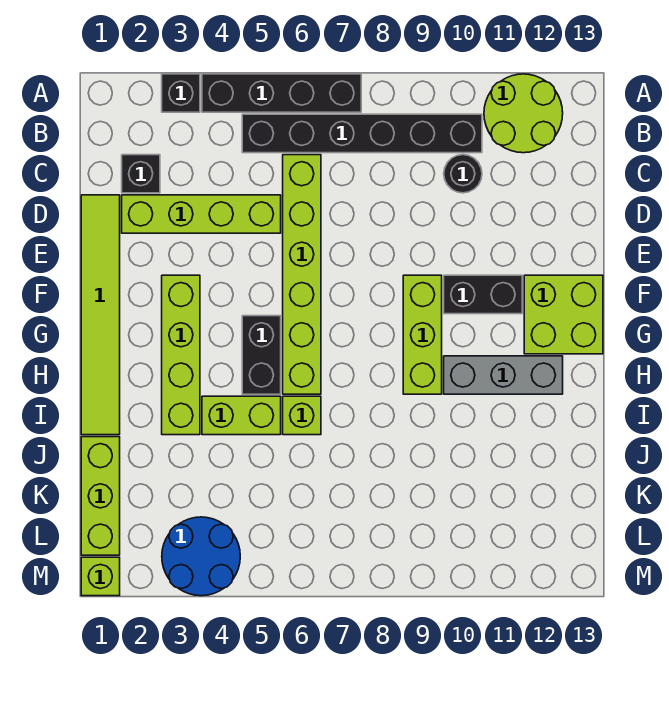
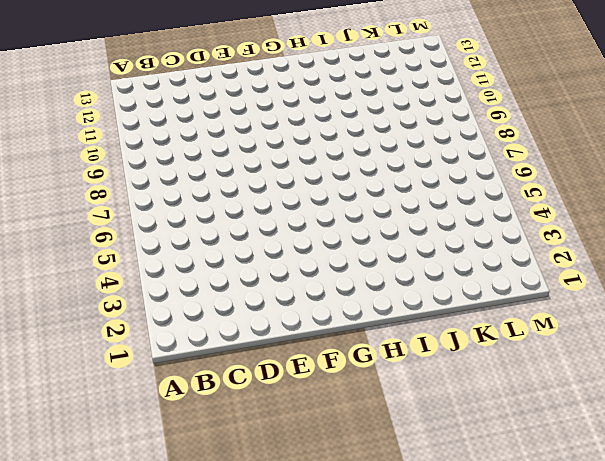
none -> black brick A3 level 1
none -> black brick A4:A7 level 1
none -> lime round brick A11:B12 level 1

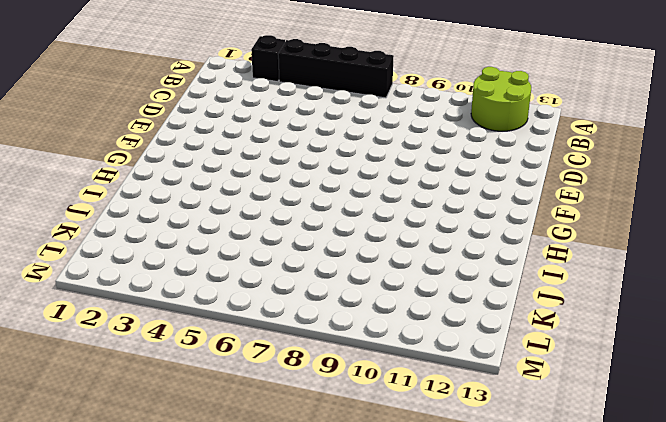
none -> black brick B5:B10 level 1
none -> black brick C2 level 1
none -> lime brick C6:H6 level 1

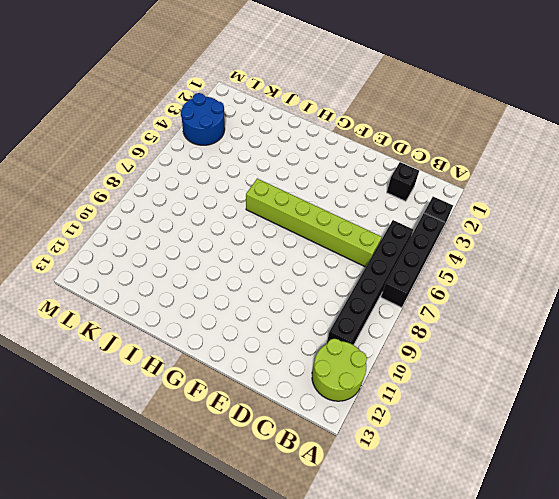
none -> black round brick C10 level 1
none -> lime tile D1:I1 level 1
none -> lime brick D2:D5 level 1

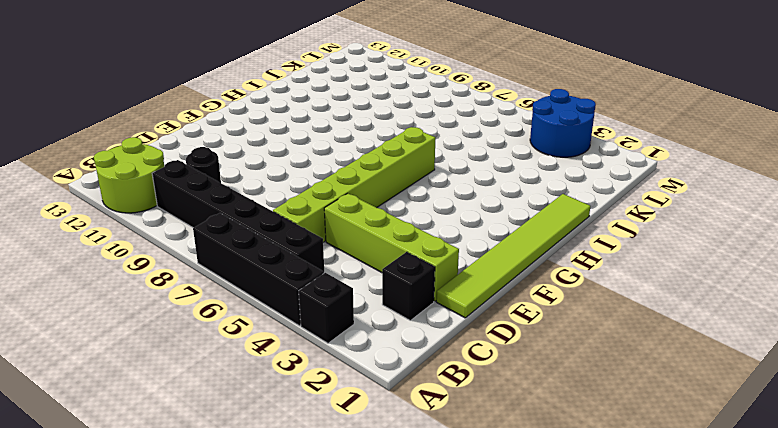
none -> lime brick F3:I3 level 1
none -> lime brick F9:H9 level 1
none -> black brick F10:F11 level 1

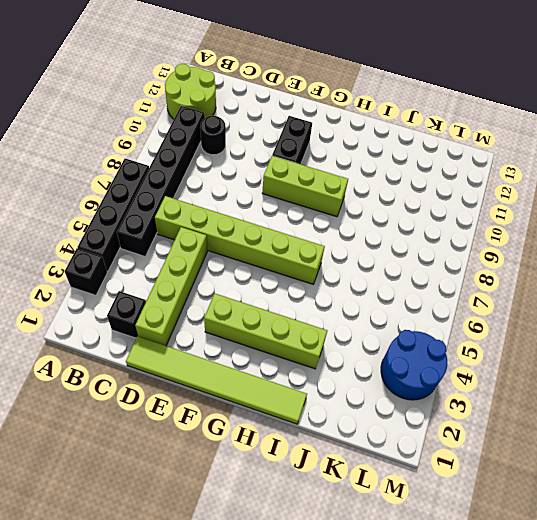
none -> lime brick F12:G13 level 1
none -> black brick G5:H5 level 1
none -> grey brick H10:H12 level 1

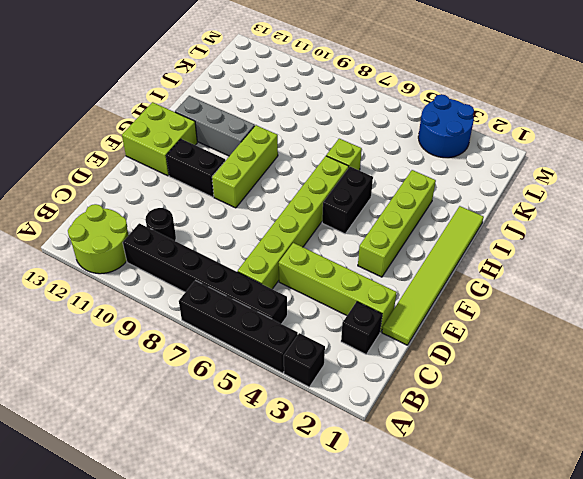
none -> lime brick I4:I5 level 1
none -> lime brick J1:L1 level 1
none -> lime brick M1 level 1

